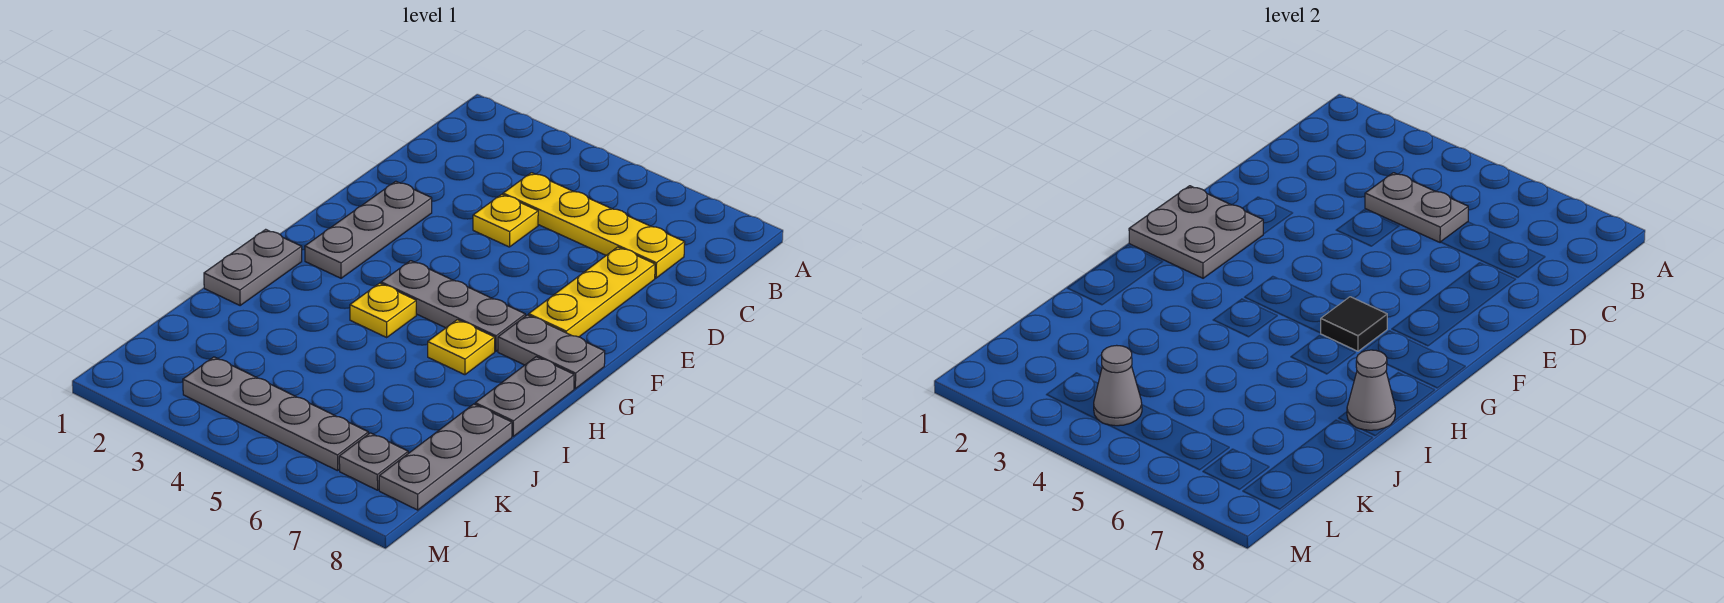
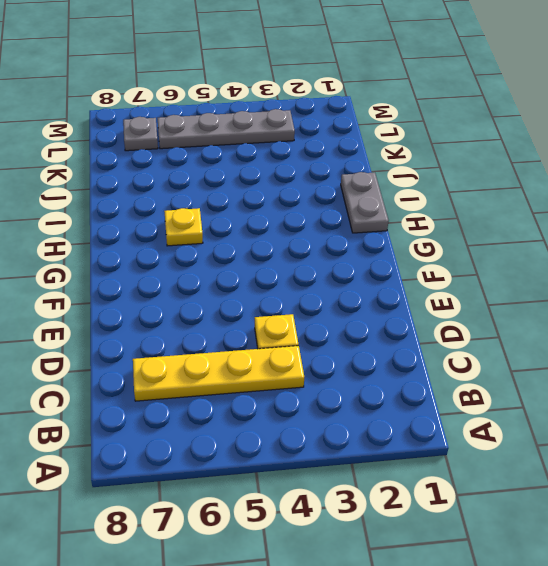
none -> yellow plate D7:F7 level 1
none -> grey plate E2:G2 level 1
none -> grey plate G4:G6 level 1

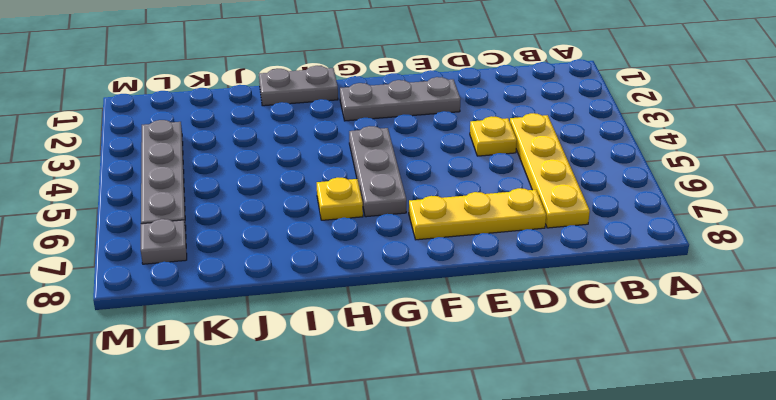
none -> grey plate G7:G8 level 1
none -> yellow plate H4 level 1
none -> grey plate H8:I8 level 1

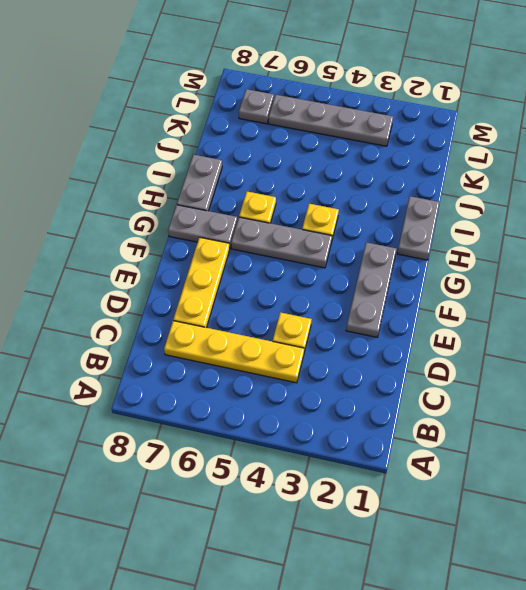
none -> grey plate J8:L8 level 1
none -> grey plate C4:C5 level 2
none -> grey plate F1:G2 level 2

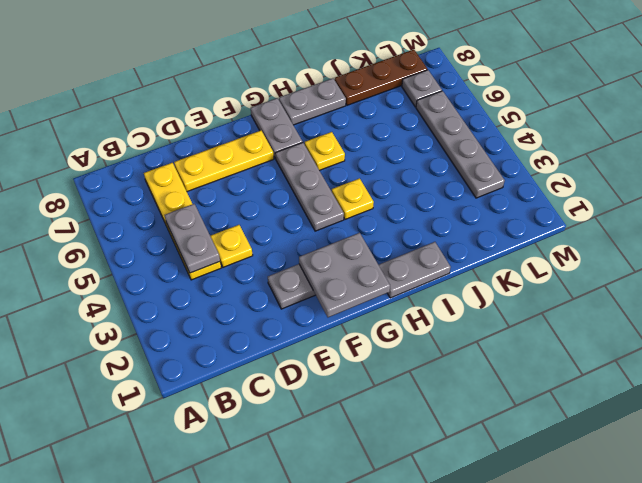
brown plate J8:L8 level 1 -> grey plate J8:L8 level 1
none -> black tile G6 level 2
none -> grey cone I8 level 2
none -> grey cone L4 level 2

